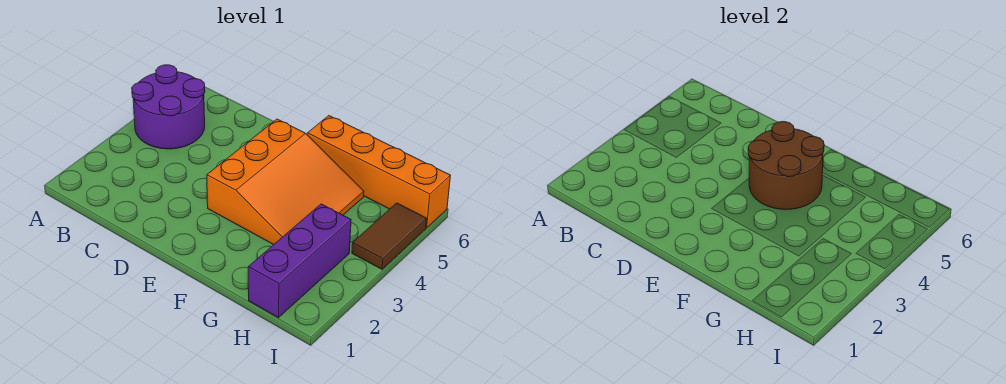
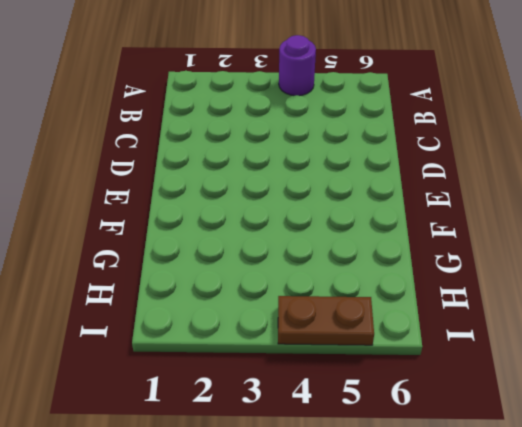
purple round brick A4 level 1 -> purple round brick A4:B5 level 1
brown plate I4:I5 level 1 -> brown tile I4:I5 level 1
none -> orange slope E3:G5 level 1 top E
none -> orange brick F6:I6 level 1

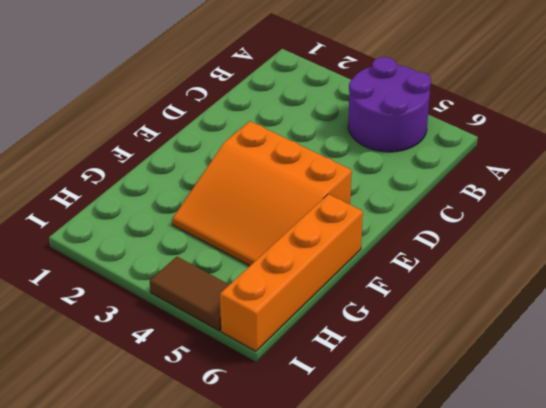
none -> purple brick H1:H3 level 1
none -> brown round brick E4:F5 level 2

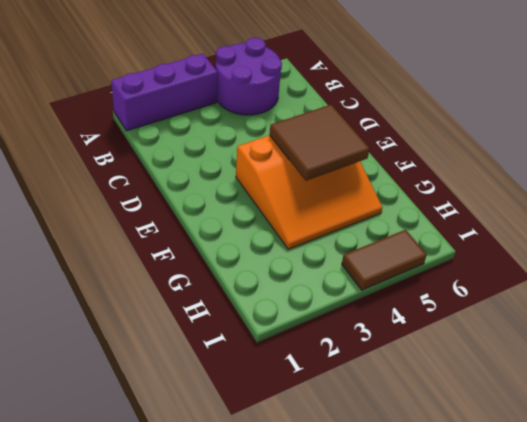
purple brick A1:A3 level 1 -> purple brick H1:H3 level 1
brown tile E4:F5 level 2 -> brown round brick E4:F5 level 2
none -> orange brick F6:I6 level 1

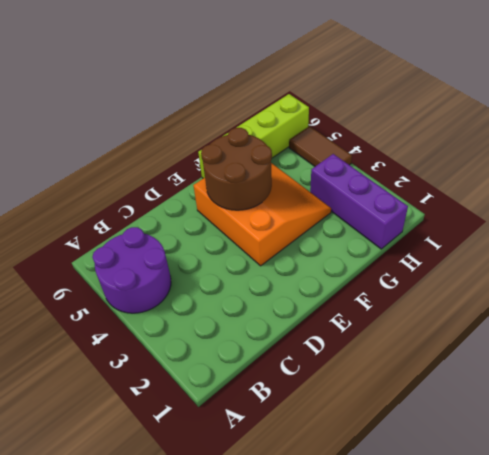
lime brick F6:I6 level 1 -> orange brick F6:I6 level 1

